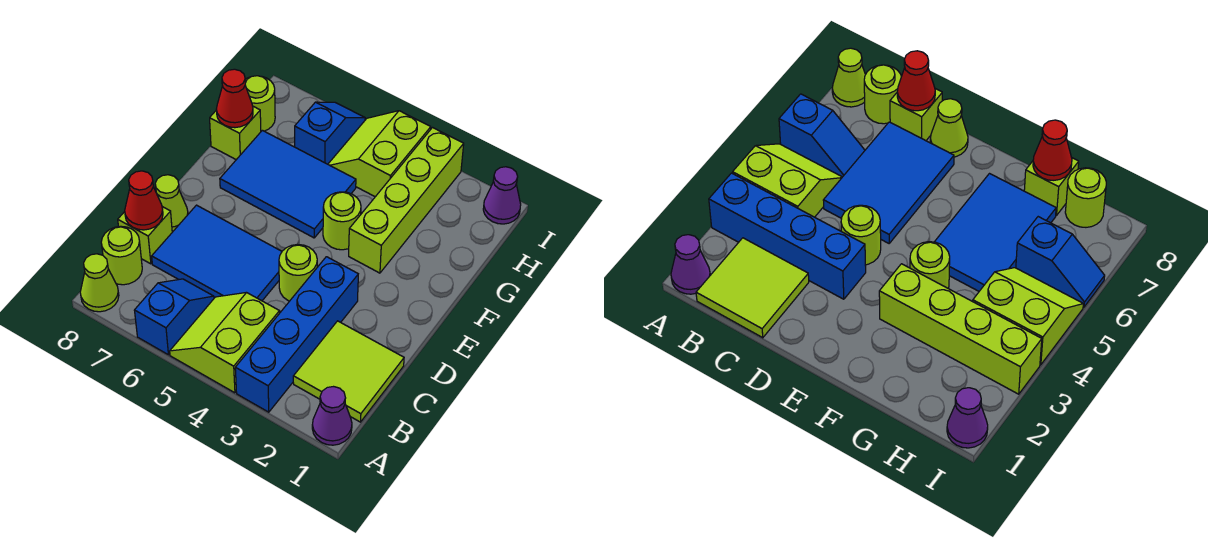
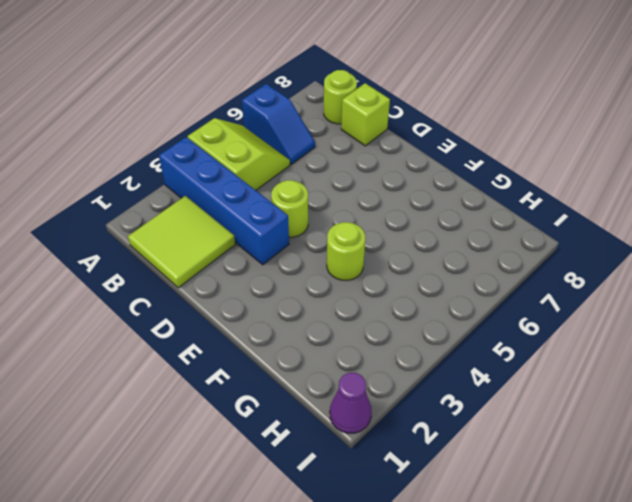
none -> purple cone A1 level 1
none -> lime cone A8 level 1
none -> blue tile C5:D7 level 1

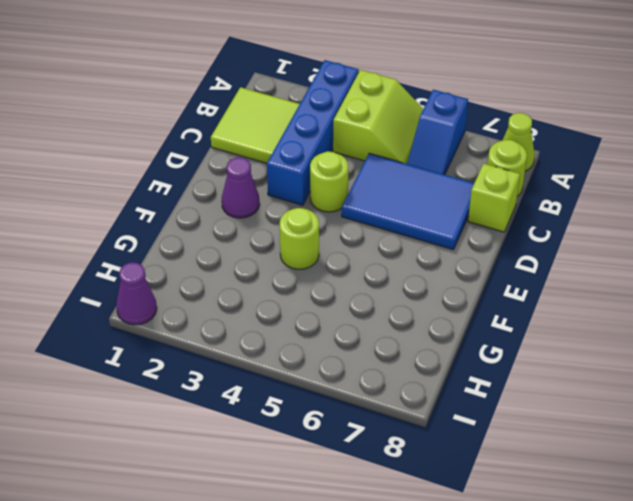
purple cone E2 level 1 -> purple cone A1 level 1
none -> lime cone D8 level 1
none -> lime brick F3:I3 level 1
none -> blue tile F5:G7 level 1

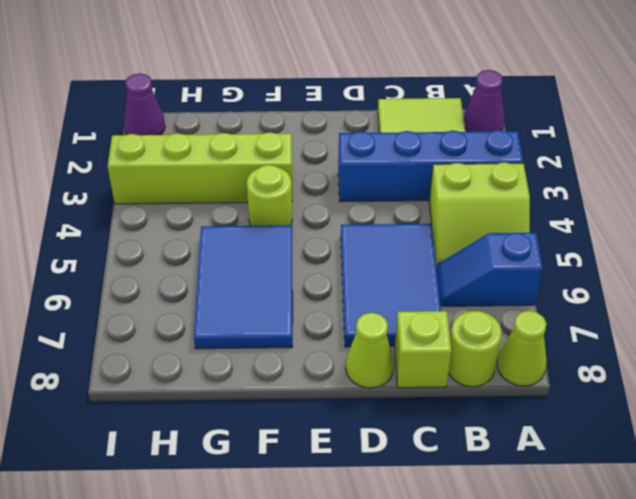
none -> lime round brick D4 level 1
none -> lime brick G8 level 1
none -> lime slope H4:I5 level 1 top 4

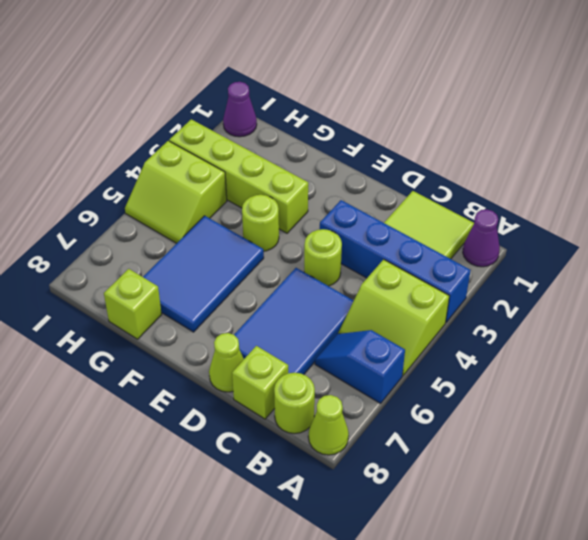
none -> blue slope H6:I6 level 1 top H
none -> lime round brick H8 level 1
none -> red cone C8 level 2

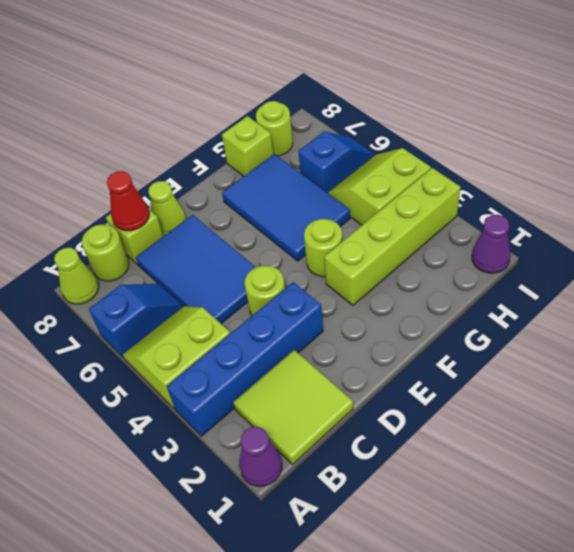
none -> red cone G8 level 2

